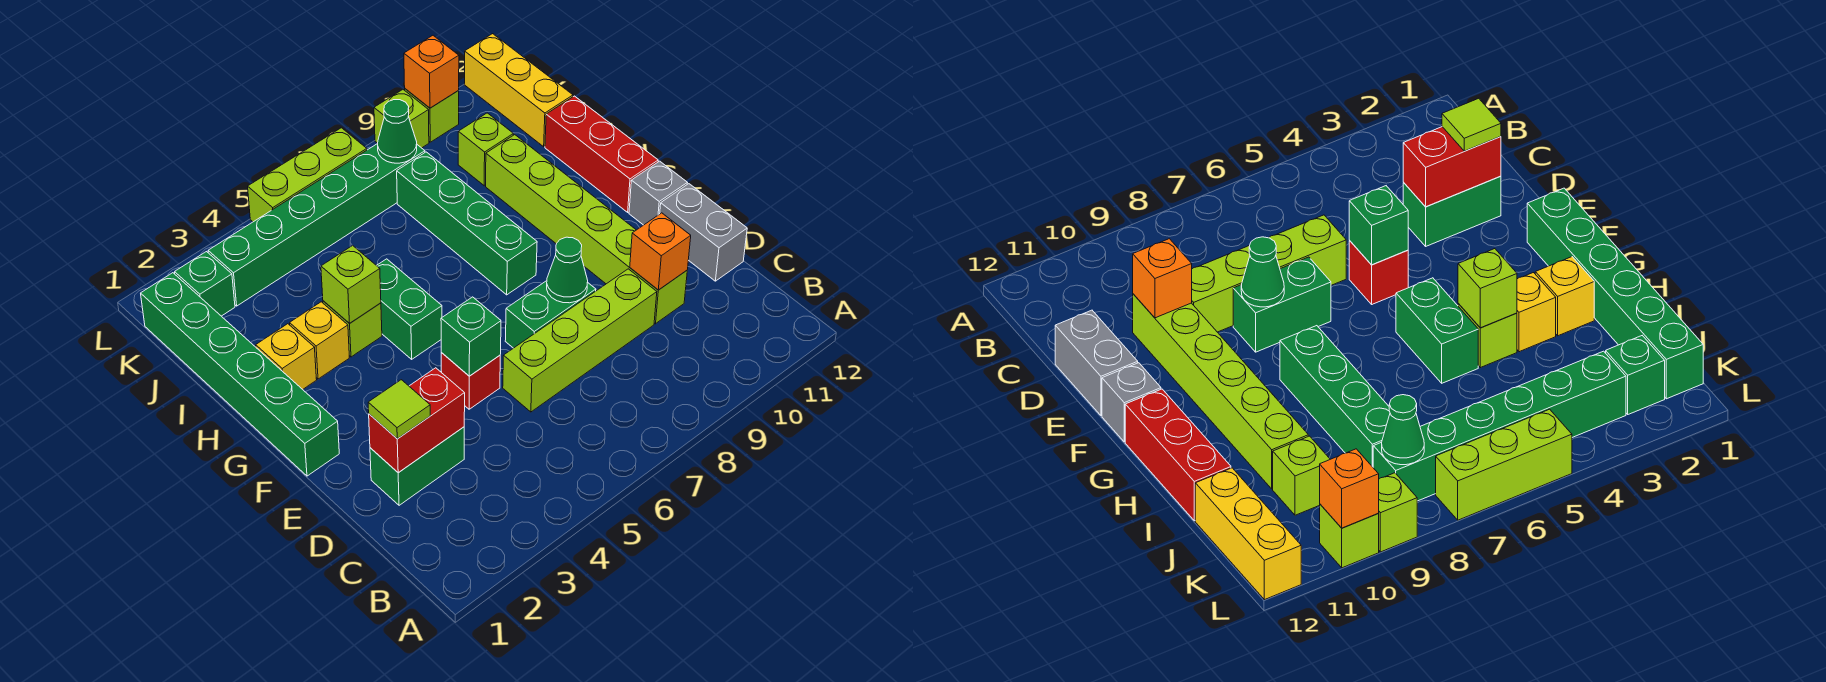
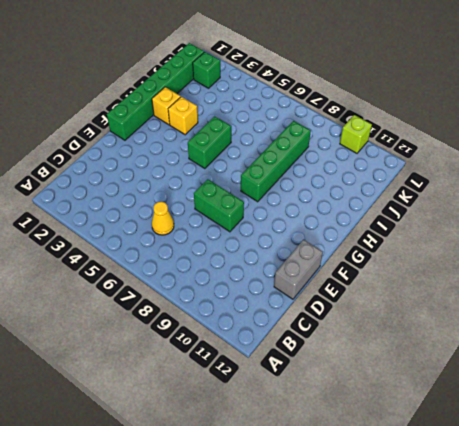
yellow cone C6 level 1 -> none
none -> green brick D2:D3 level 1
none -> lime brick D6:D9 level 1
none -> lime brick D10:I10 level 1

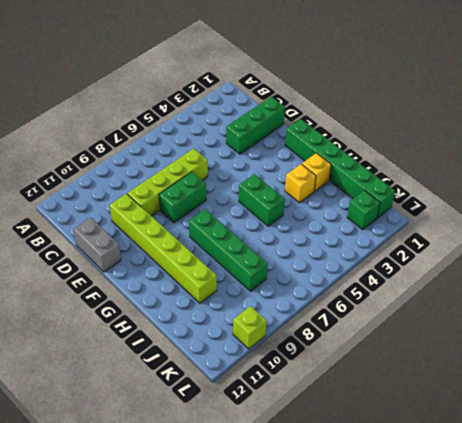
green brick D1:D3 level 1 -> green brick D2:D3 level 1
none -> red brick E5 level 1
none -> grey brick F12 level 1
none -> red brick G12:I12 level 1

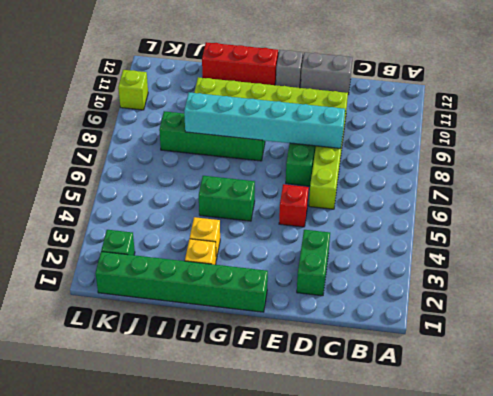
cyan brick D8:I8 level 2 -> green cone E8 level 2
none -> lime brick H4 level 1
none -> lime brick J10 level 1
none -> yellow brick J12:L12 level 1

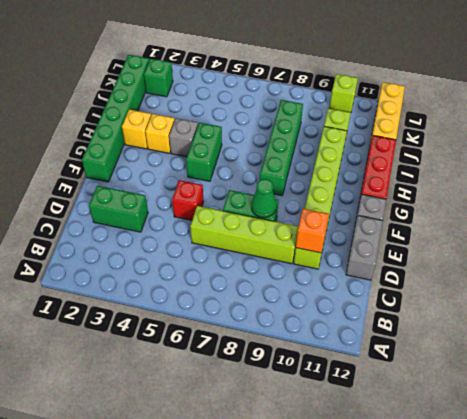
grey brick H4 level 1 -> lime brick H4 level 1
none -> green brick K3:K8 level 1
none -> lime brick L5:L7 level 1
none -> lime brick L9 level 1

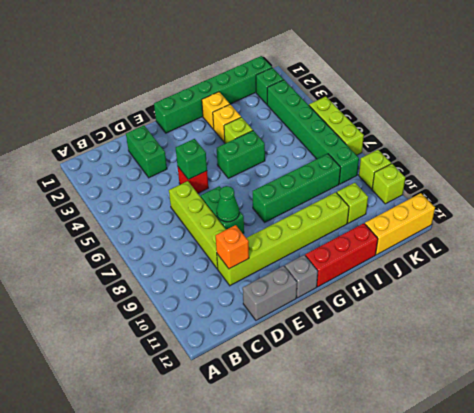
none -> red brick D2:D3 level 2
none -> lime brick H4 level 2
none -> green cone K8 level 2

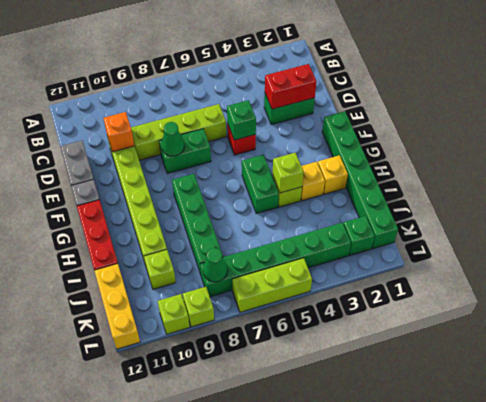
none -> orange brick L10 level 2
none -> lime tile D2 level 3

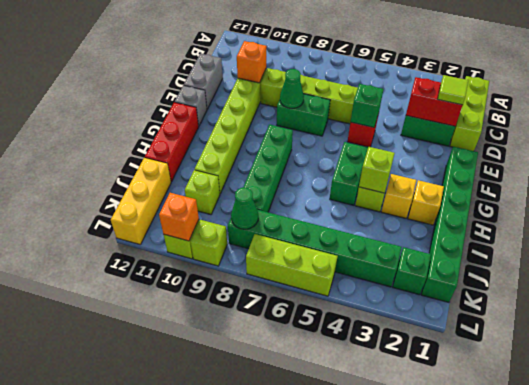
lime brick B1:D1 level 1 -> none

